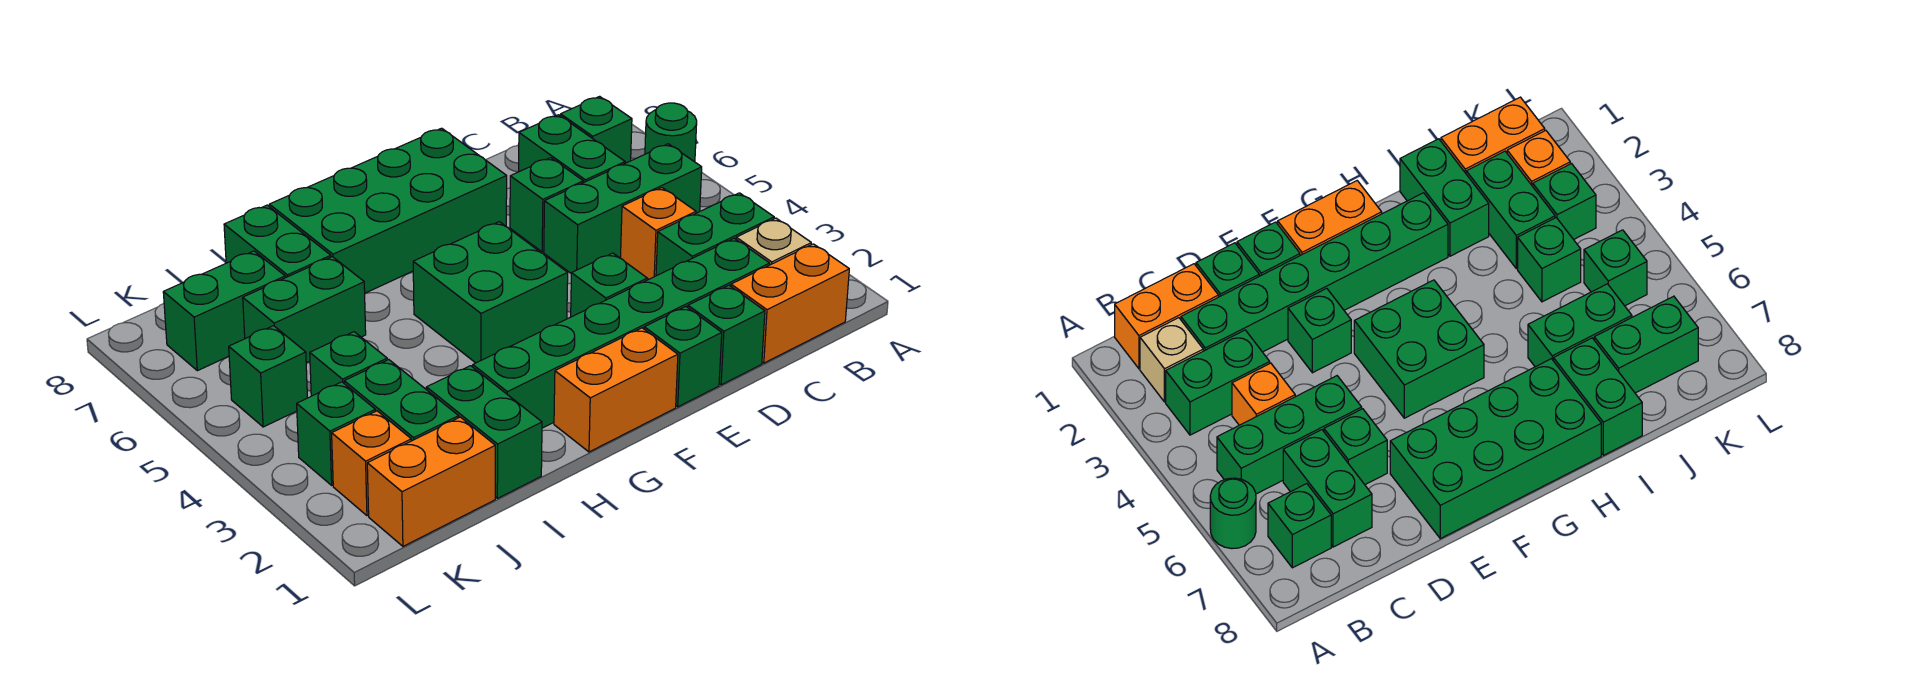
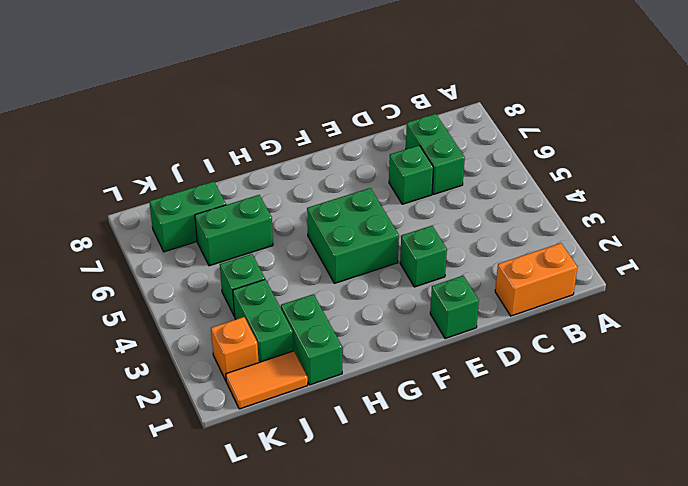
orange tile J1:K1 level 1 -> orange brick J1:K1 level 1
none -> green round brick A6 level 1
none -> tan brick B2 level 1
none -> green brick B3:C3 level 1

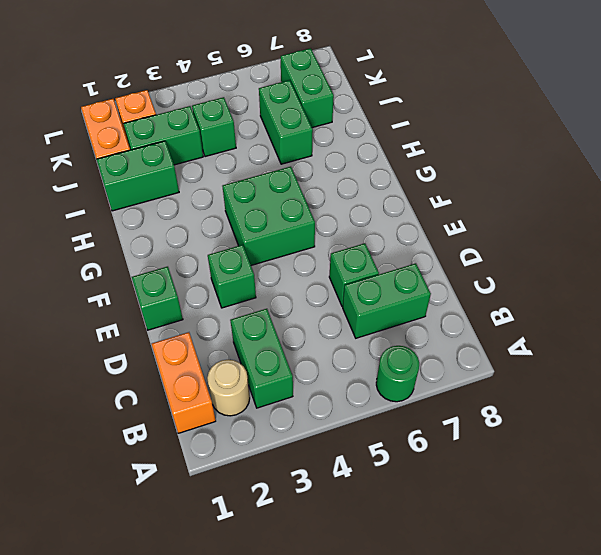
tan round brick B2 level 1 -> tan brick B2 level 1
none -> green brick B5:D5 level 1
none -> green brick B7 level 1
none -> green brick C2:H2 level 1

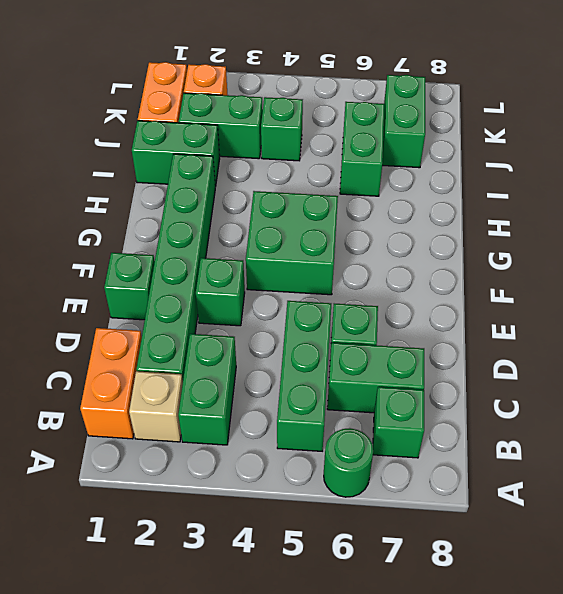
none -> orange brick C4 level 1
none -> green brick D1 level 1
none -> green brick E7:H8 level 1

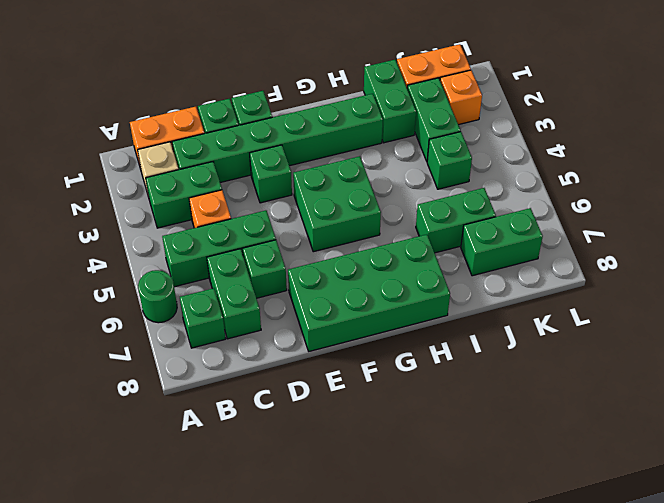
none -> orange brick F1:G1 level 1
none -> green brick I7:I8 level 1
none -> green brick K3 level 1

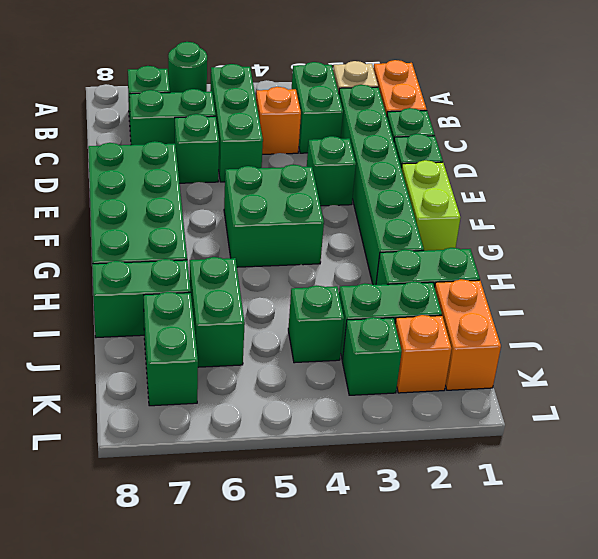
lime brick F1:G1 level 1 -> orange brick F1:G1 level 1
none -> green brick K5 level 1

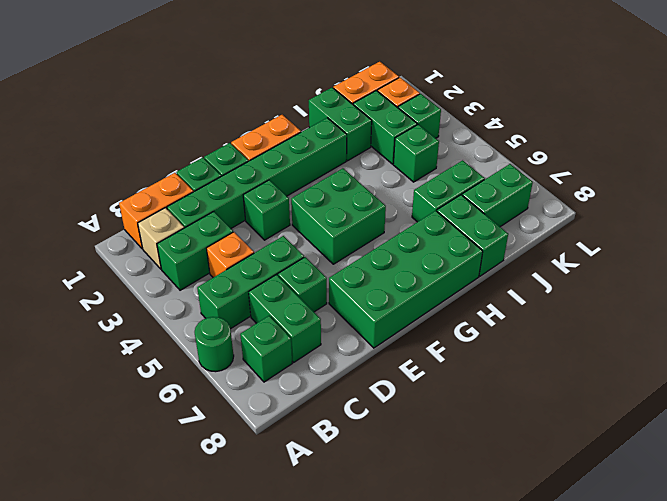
none -> green brick K5 level 1

